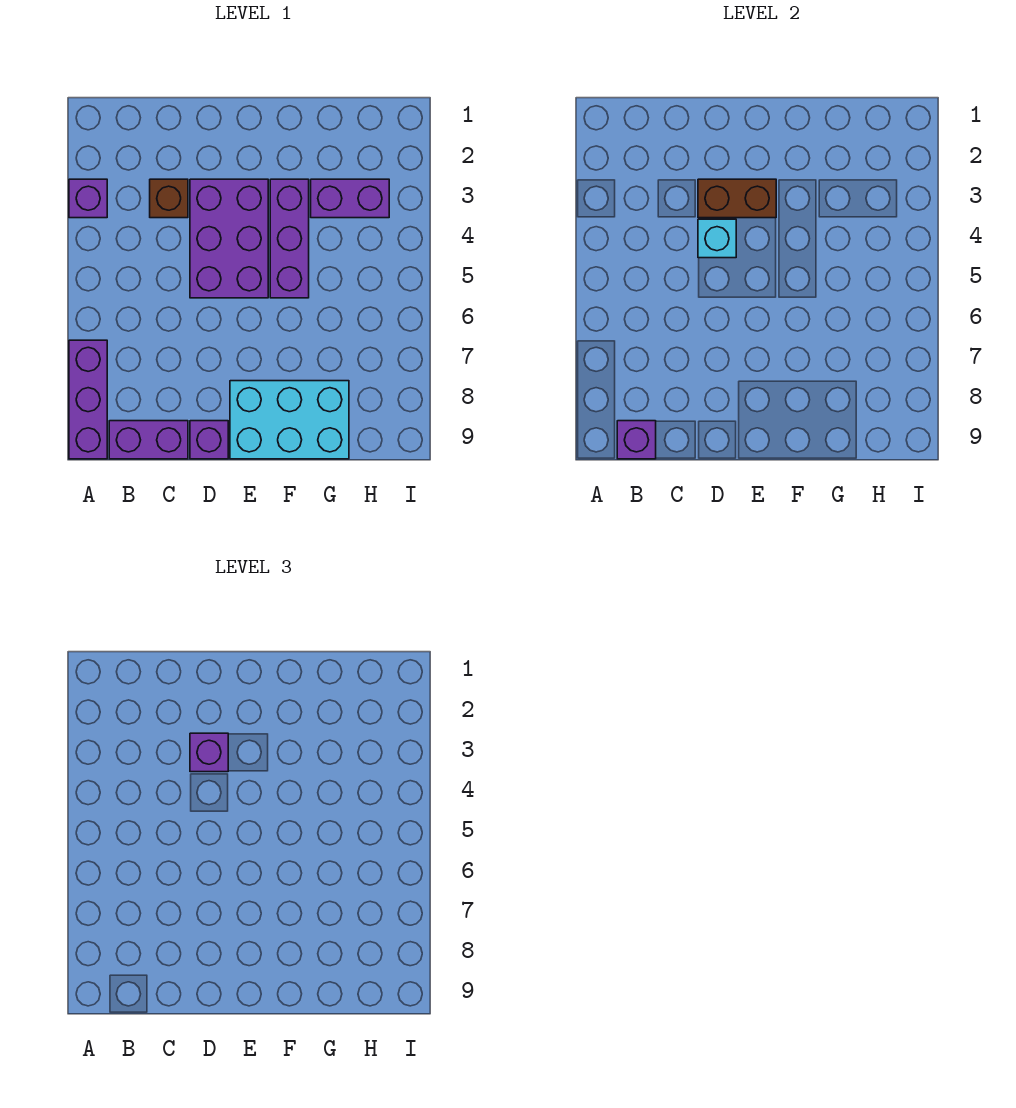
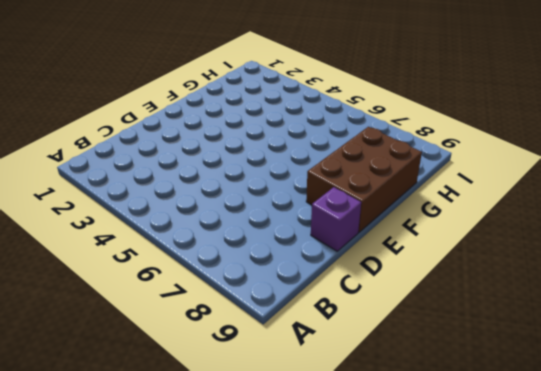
brown brick E8:G9 level 1 -> cyan brick E8:G9 level 1
none -> purple brick A3 level 1
none -> purple brick A7:A9 level 1
none -> purple brick B9:C9 level 1

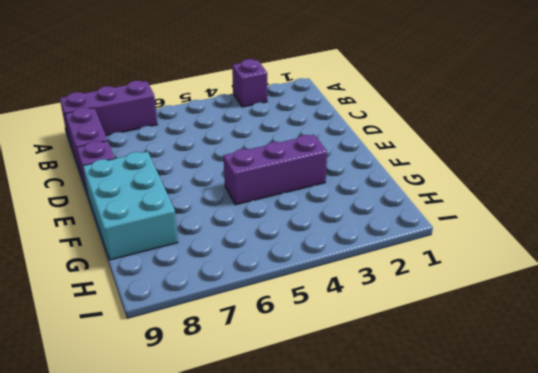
none -> brown brick C3 level 1
none -> purple brick D3:E5 level 1
none -> purple brick G3:H3 level 1

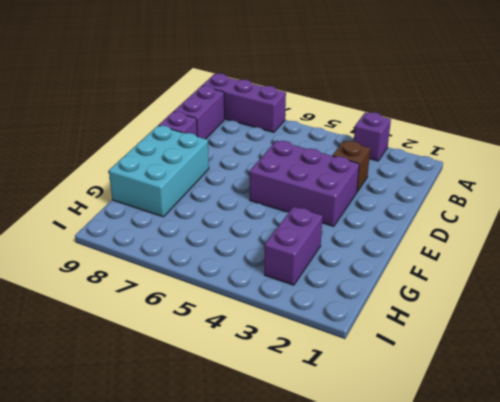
none -> purple brick F3:F5 level 1
none -> purple brick B9 level 2
none -> brown brick D3:E3 level 2

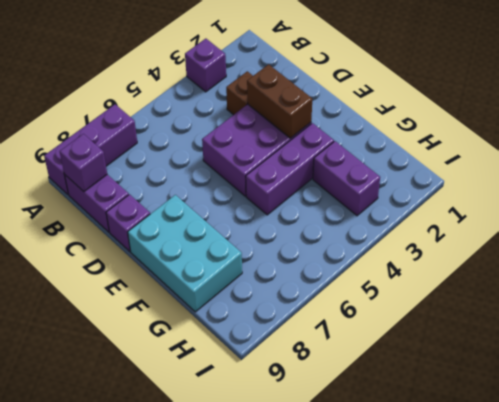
none -> cyan brick D4 level 2
none -> purple brick D3 level 3

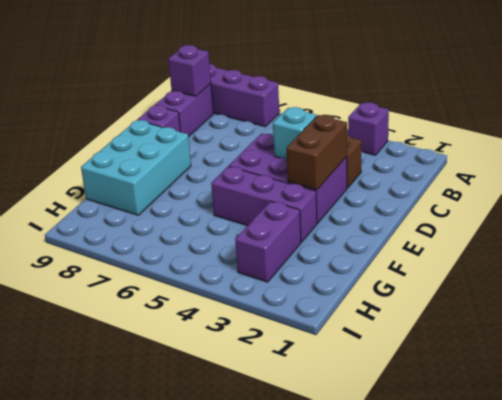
none -> purple brick D3 level 3

